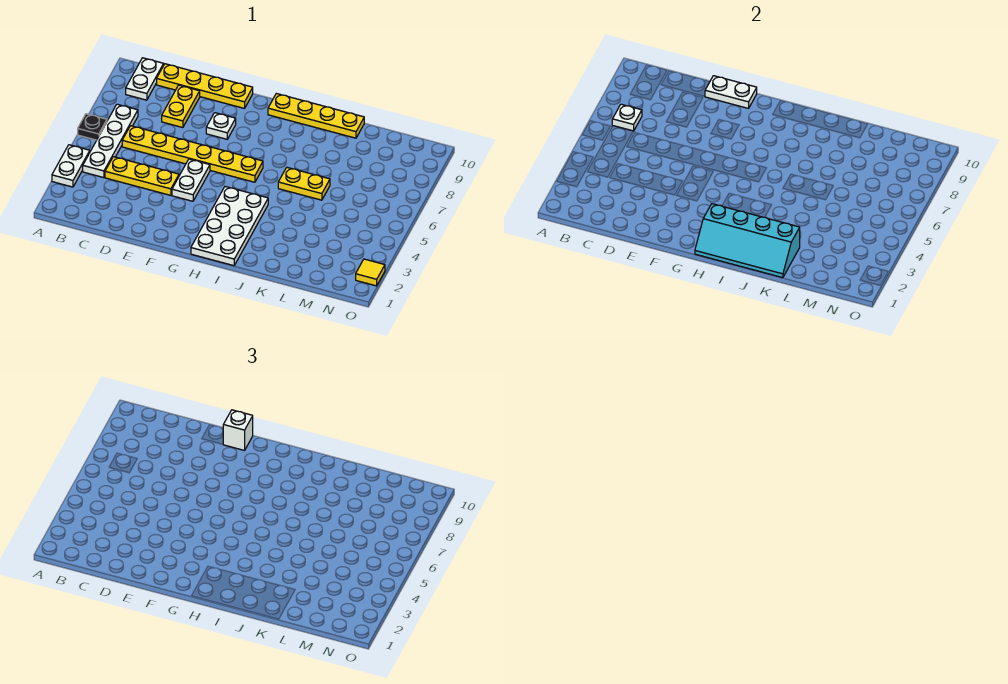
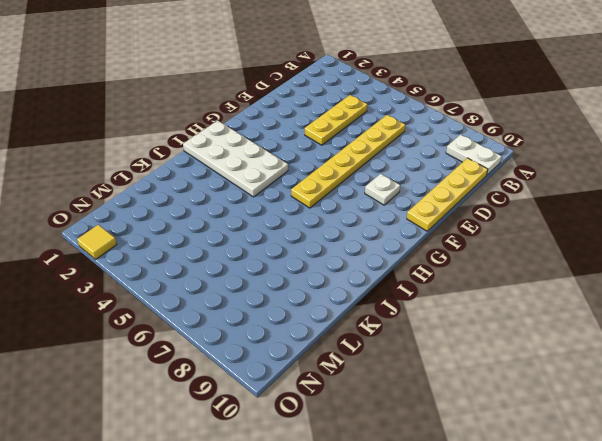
none -> white plate A3:A4 level 1
none -> black plate A6 level 1
none -> white plate B4:B7 level 1

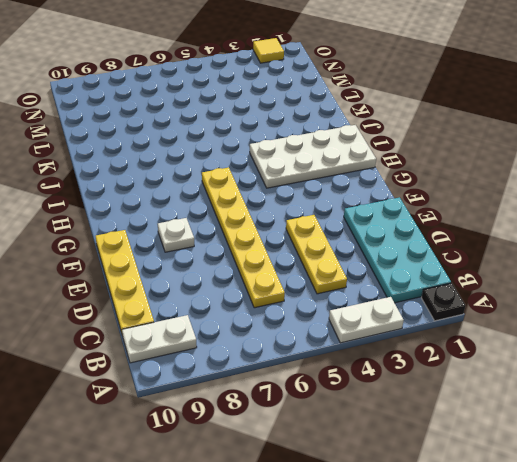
black plate A1 level 1 -> black plate A6 level 1
cyan plate B1:E2 level 1 -> none
none -> white plate B4:B7 level 1
none -> yellow plate D8:D9 level 1
none -> white plate F4:F5 level 1

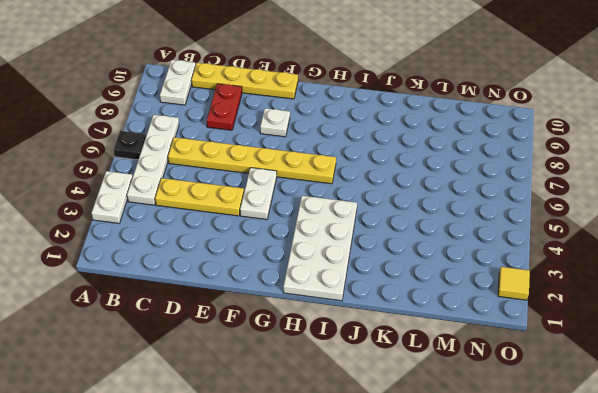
red plate D8:D9 level 1 -> yellow plate D8:D9 level 1
none -> yellow plate H10:K10 level 1
none -> yellow plate J6:K6 level 1
none -> white plate B7 level 2

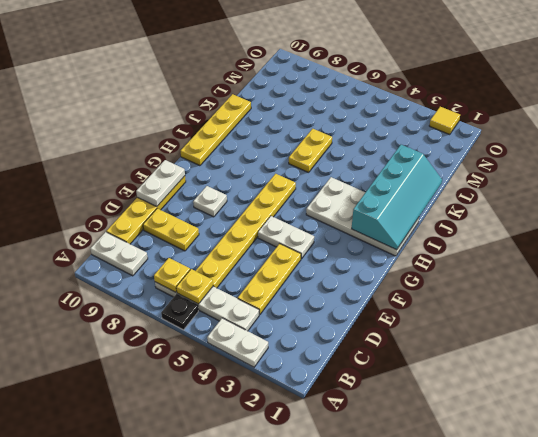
yellow plate B6 level 2 -> none
yellow plate B7 level 2 -> white plate B7 level 2
none -> white brick F10 level 3

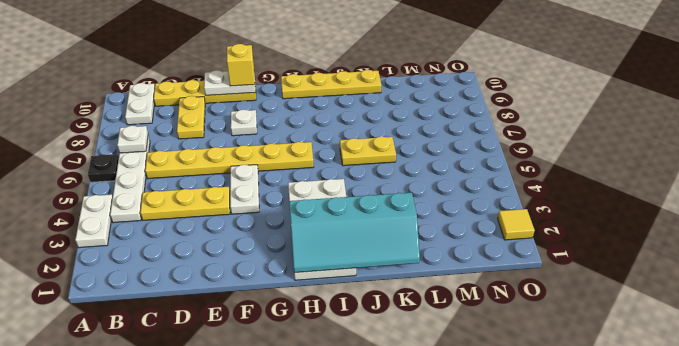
yellow brick F10 level 3 -> white brick F10 level 3

